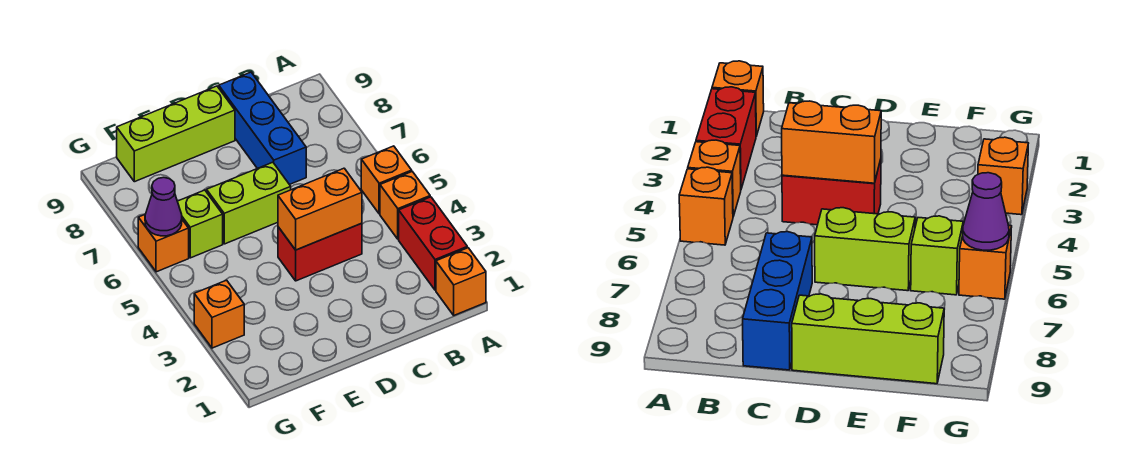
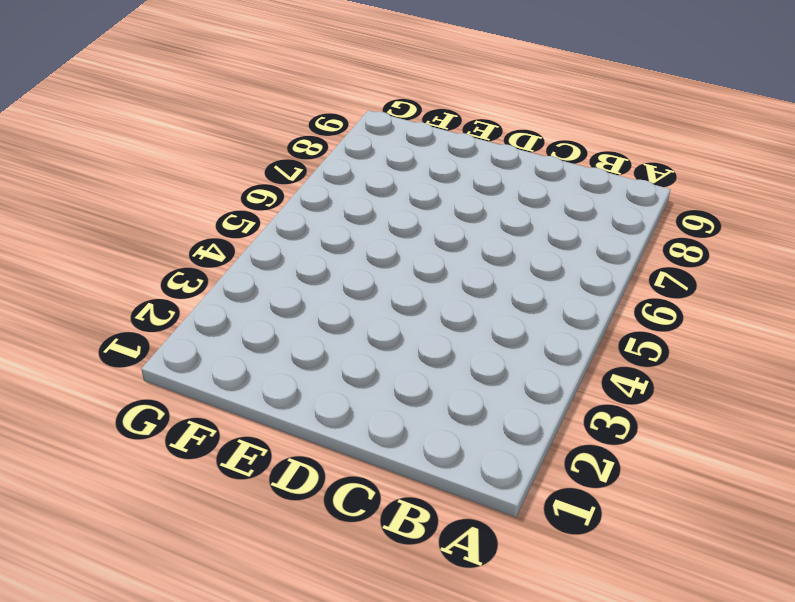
none -> orange brick A1 level 1
none -> red brick A2:A3 level 1
none -> orange brick A4 level 1

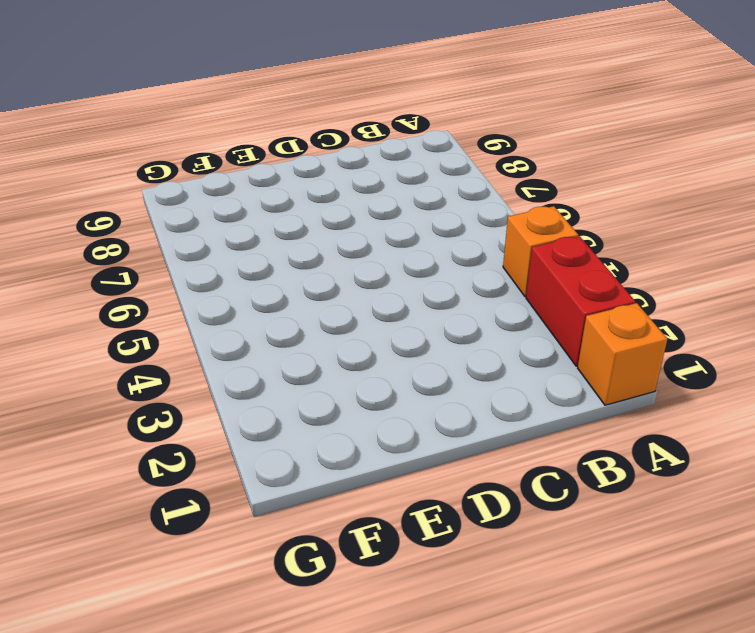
none -> orange brick A5 level 1
none -> red brick C4:D4 level 1
none -> blue brick C7:C9 level 1

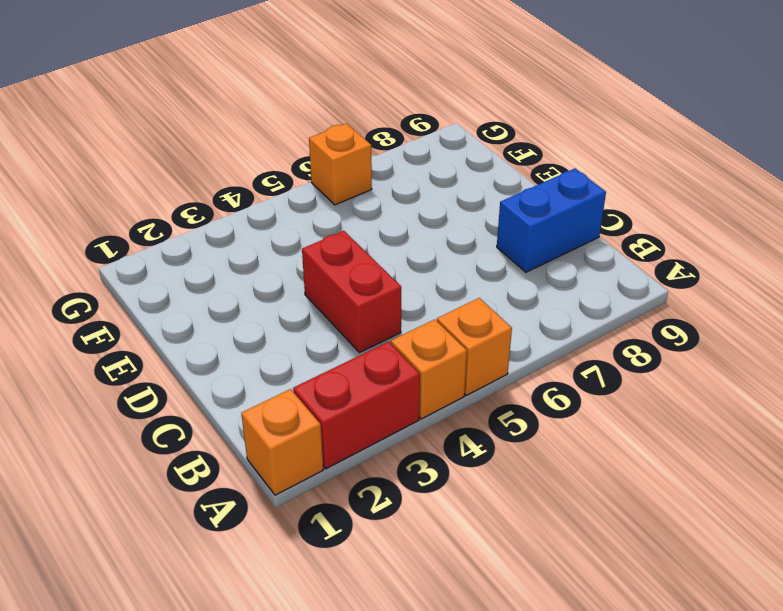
blue brick C8:C9 level 1 -> blue brick C7:C9 level 1
none -> lime brick D6:E6 level 1
none -> lime brick D9:F9 level 1
none -> lime brick F6 level 1

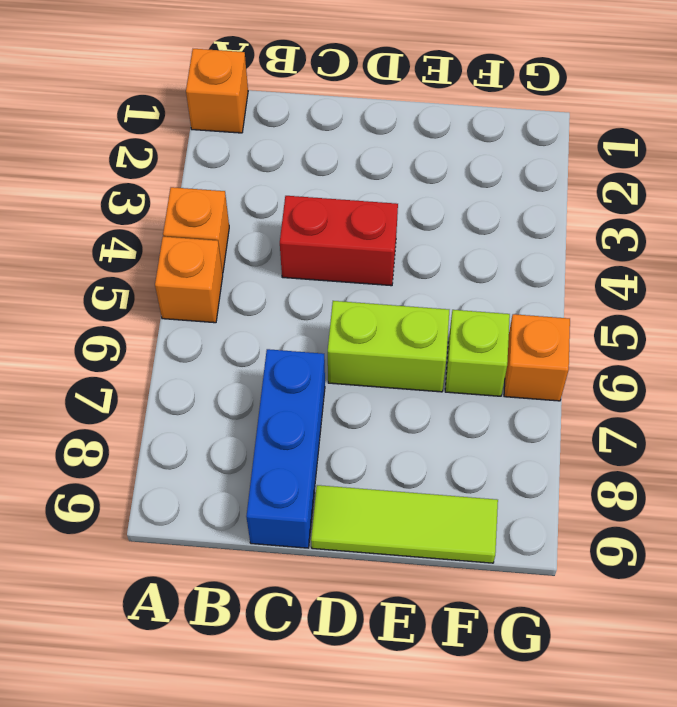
lime tile D9:F9 level 1 -> lime brick D9:F9 level 1
none -> red brick A2:A3 level 1
none -> orange brick G3 level 1
none -> orange brick C4:D4 level 2

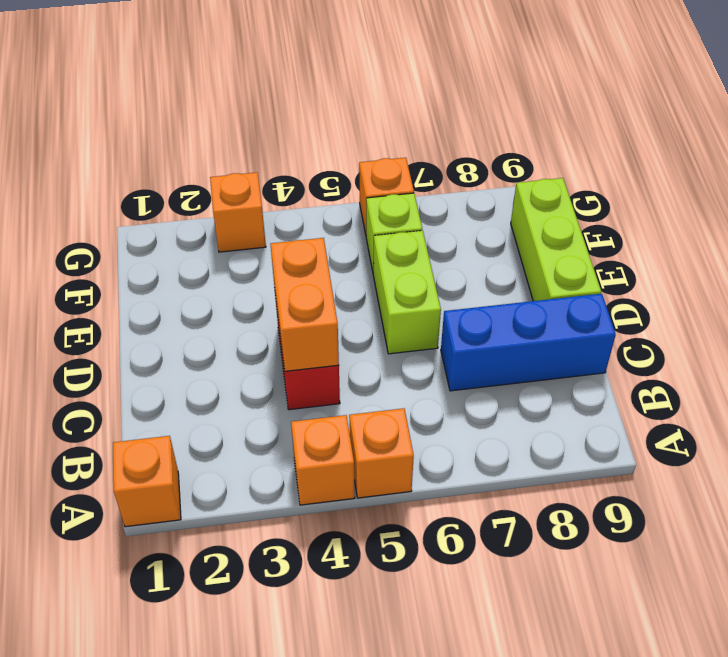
none -> red brick A2:A3 level 1
none -> purple cone G6 level 2

